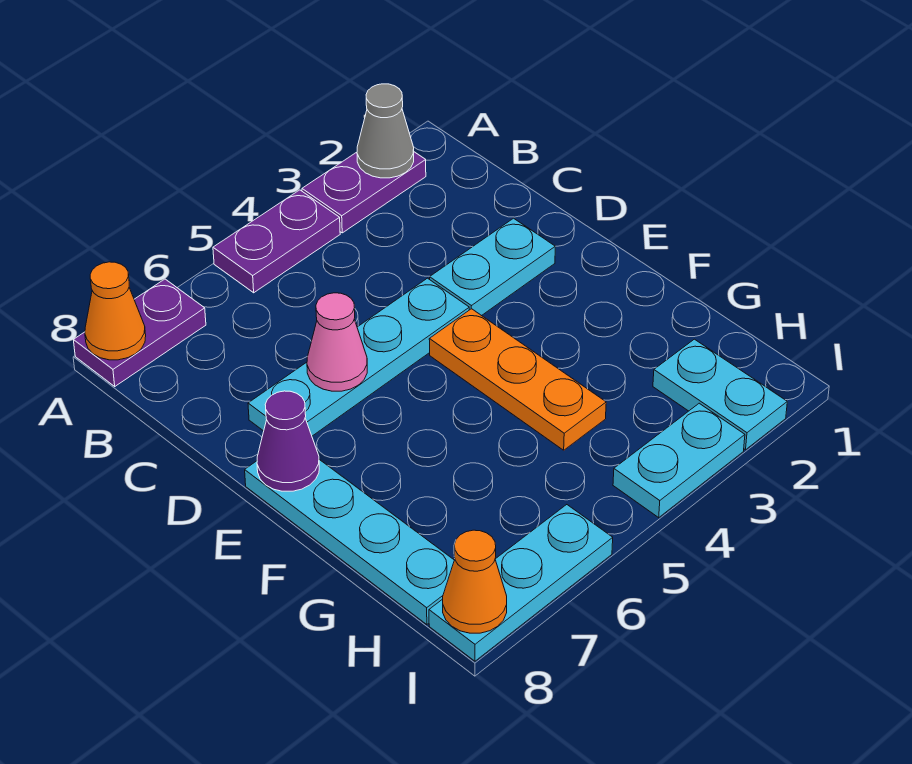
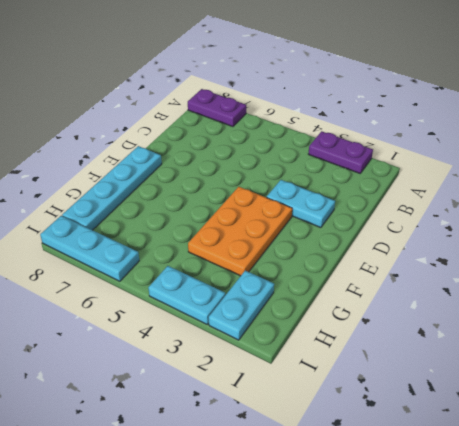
orange plate E3:G4 level 1 -> orange plate E4:G4 level 1
none -> purple plate A4:A5 level 1
none -> cyan plate D4:D7 level 1
none -> grey cone A2 level 2

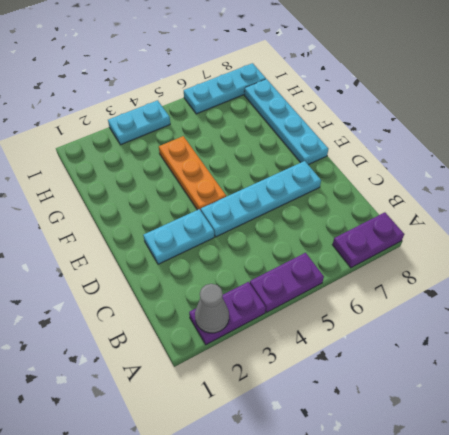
none -> cyan plate H2:I2 level 1
none -> orange cone A8 level 2
none -> pink cone D6 level 2

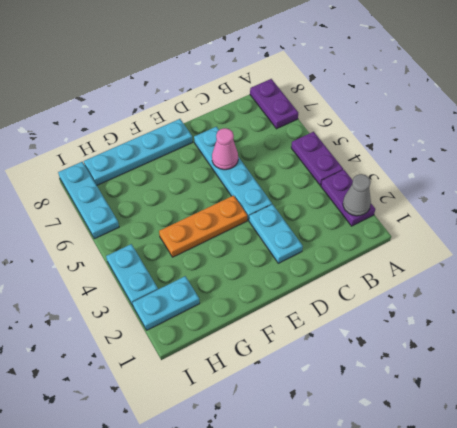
none -> orange cone A8 level 2
none -> purple cone E8 level 2
none -> orange cone I8 level 2

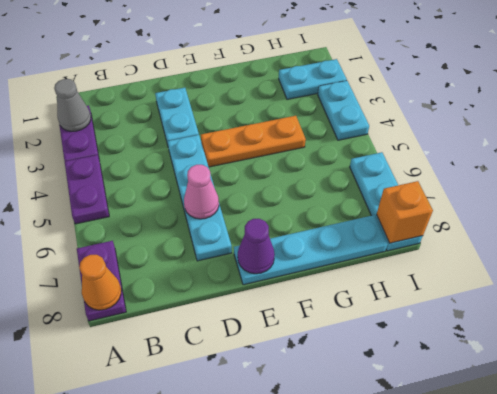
orange brick I8 level 2 -> orange cone I8 level 2

